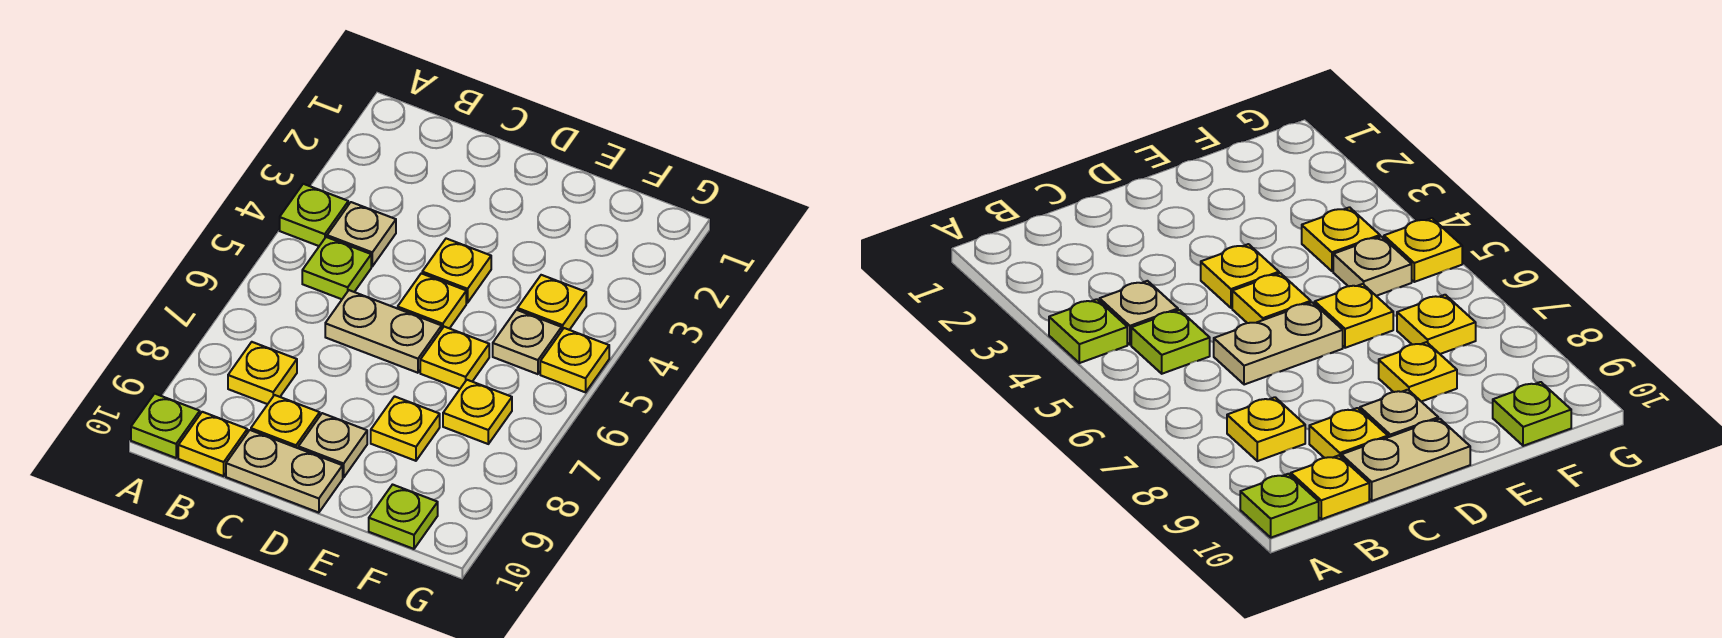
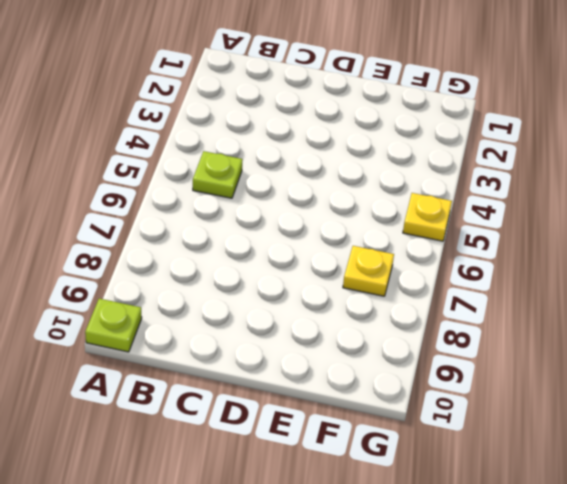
none -> lime plate A4 level 1
none -> tan plate B4 level 1
none -> yellow plate B8 level 1

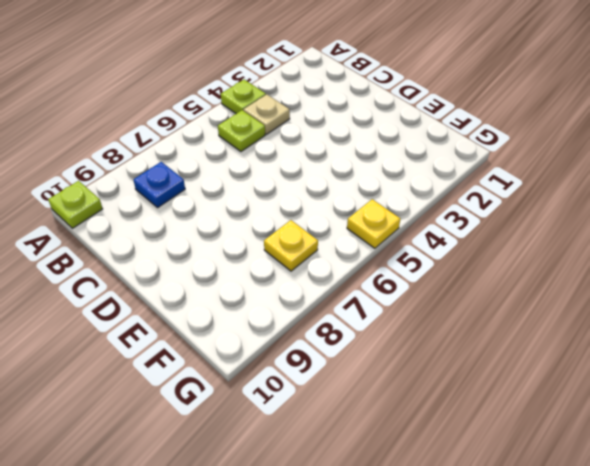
blue plate B8 level 1 -> yellow plate B8 level 1
none -> yellow plate B10 level 1
none -> tan plate C6:D6 level 1
none -> yellow plate C9 level 1

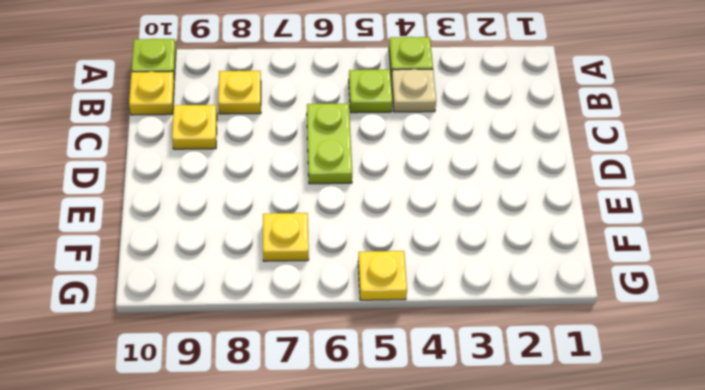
lime plate C6:D6 level 1 -> tan plate C6:D6 level 1
none -> tan plate C10:D10 level 1
none -> yellow plate D4 level 1
none -> yellow plate D5 level 1

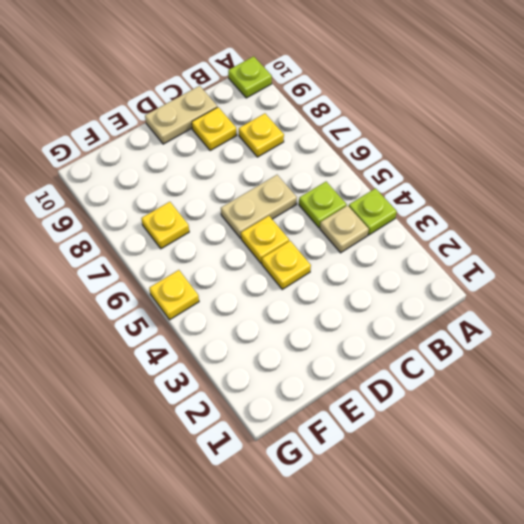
none -> yellow plate B10 level 1
none -> tan plate D9 level 1
none -> yellow plate E6 level 1

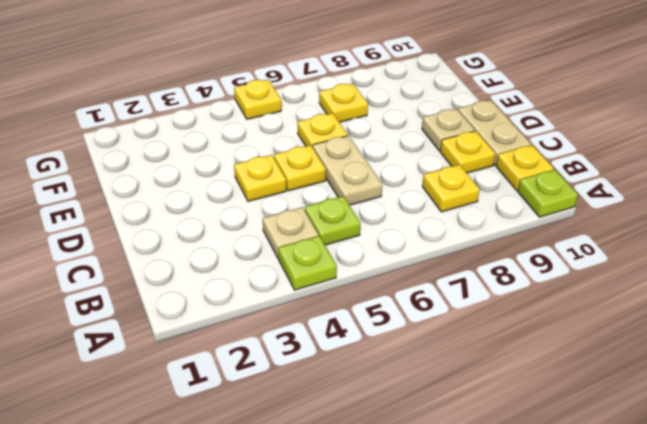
none -> yellow plate E8 level 1
none -> yellow plate F4 level 1
none -> tan plate F5 level 1

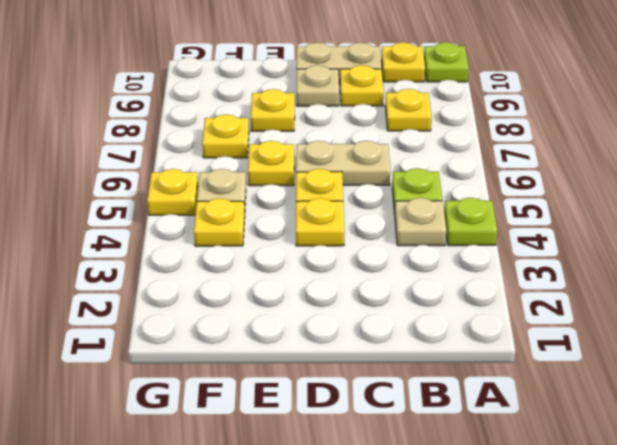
none -> lime plate F10 level 1

